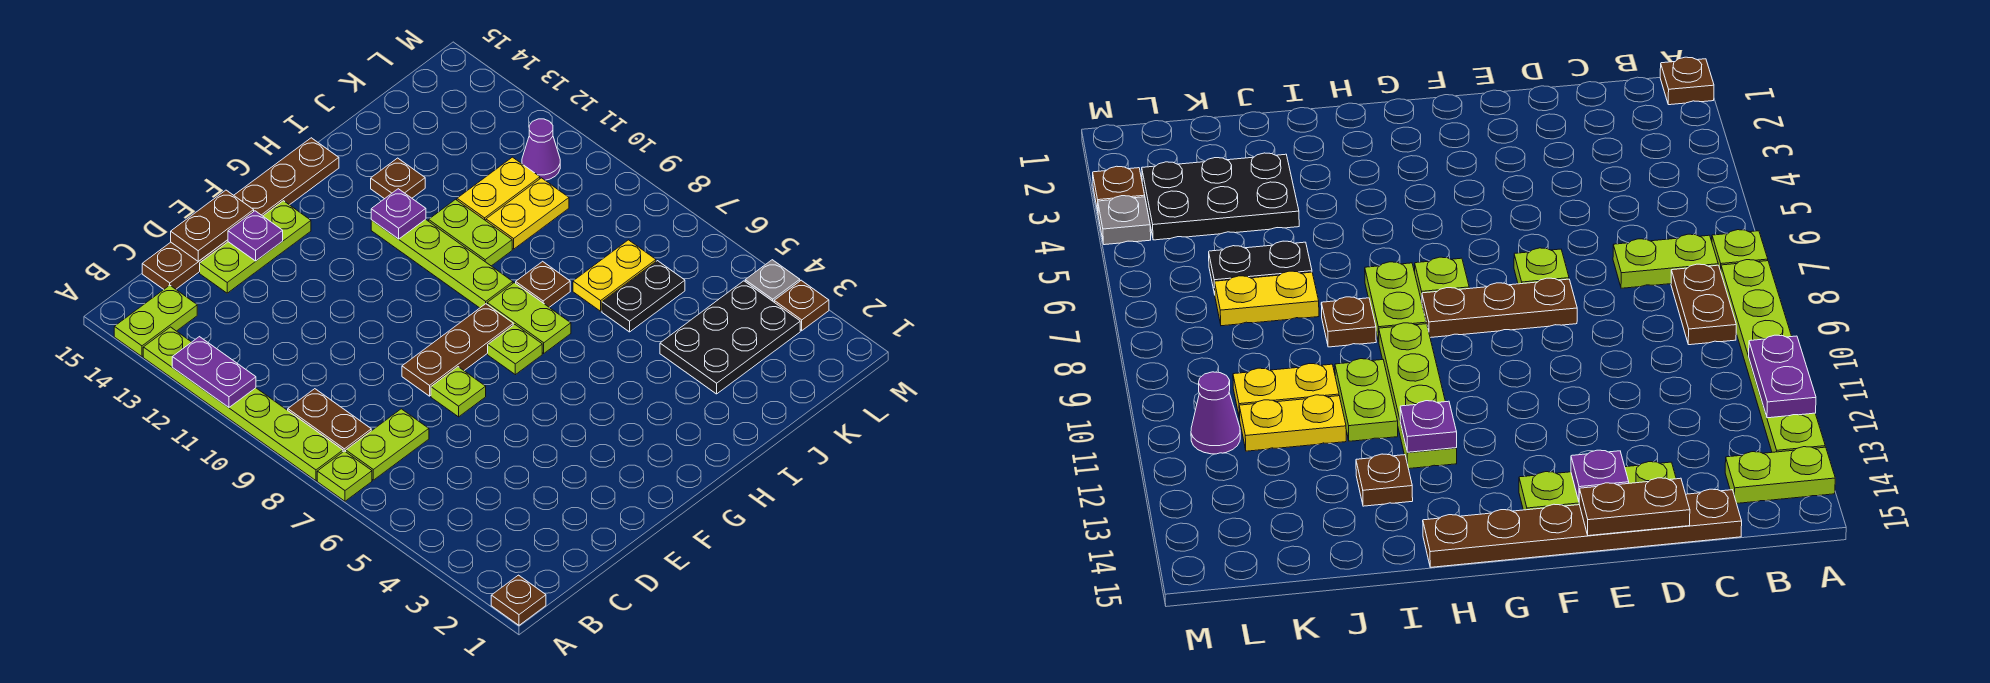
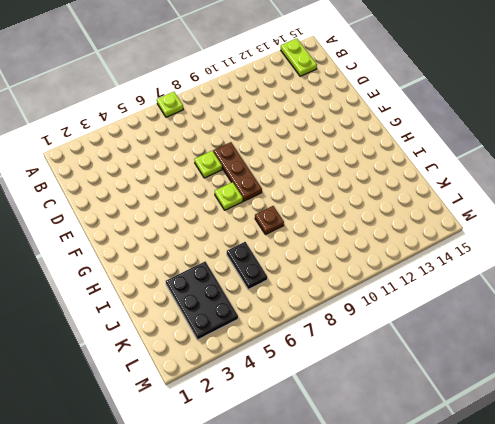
none -> brown plate A1 level 1
none -> lime plate A8:A13 level 1
none -> lime plate B7:C7 level 1

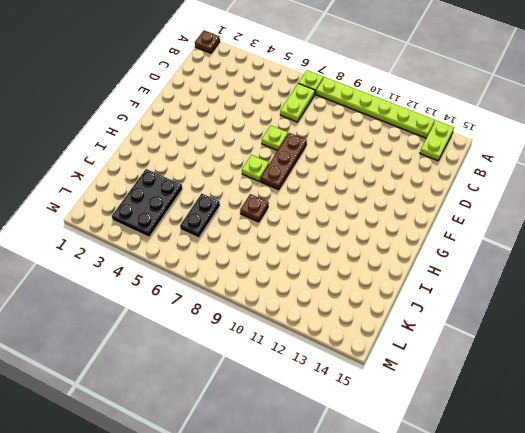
none -> brown plate B8:B9 level 1
none -> brown plate C15:H15 level 1
none -> lime plate D14:F14 level 1

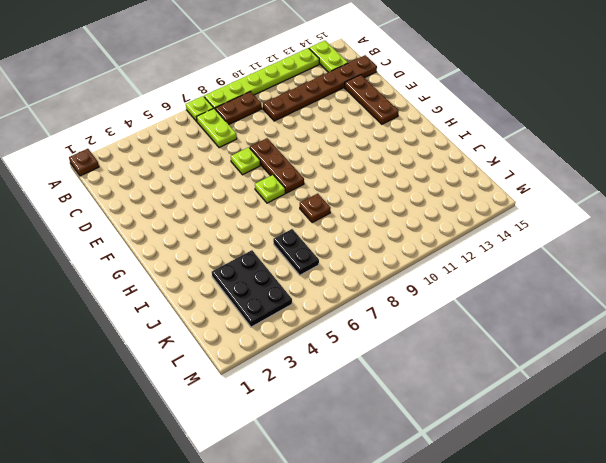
brown plate C10:C15 level 1 -> brown plate C15:H15 level 1
brown plate D14:F14 level 1 -> lime plate D14:F14 level 1
none -> lime plate H7:H8 level 1
none -> lime plate H9:H12 level 1
none -> lime plate I10:I11 level 1

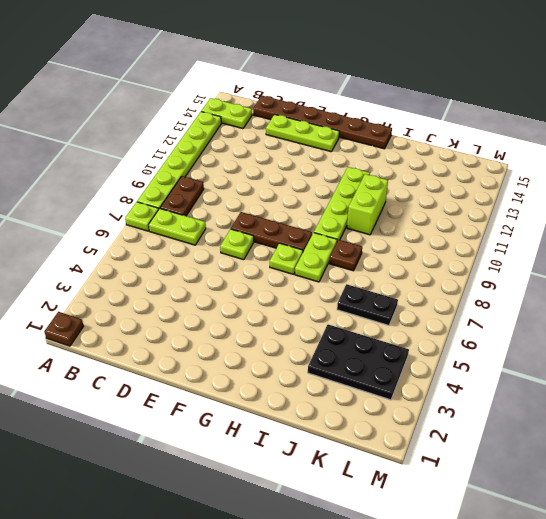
lime brick I10:I11 level 1 -> lime plate I10:I11 level 1
none -> brown plate I13 level 1
none -> yellow plate J7:K7 level 1
none -> yellow plate J10:K10 level 1

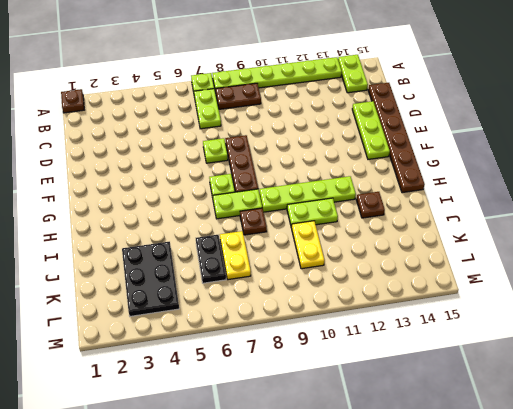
none -> yellow plate J11:K11 level 1
none -> purple cone L11 level 1
none -> brown plate M3 level 1

